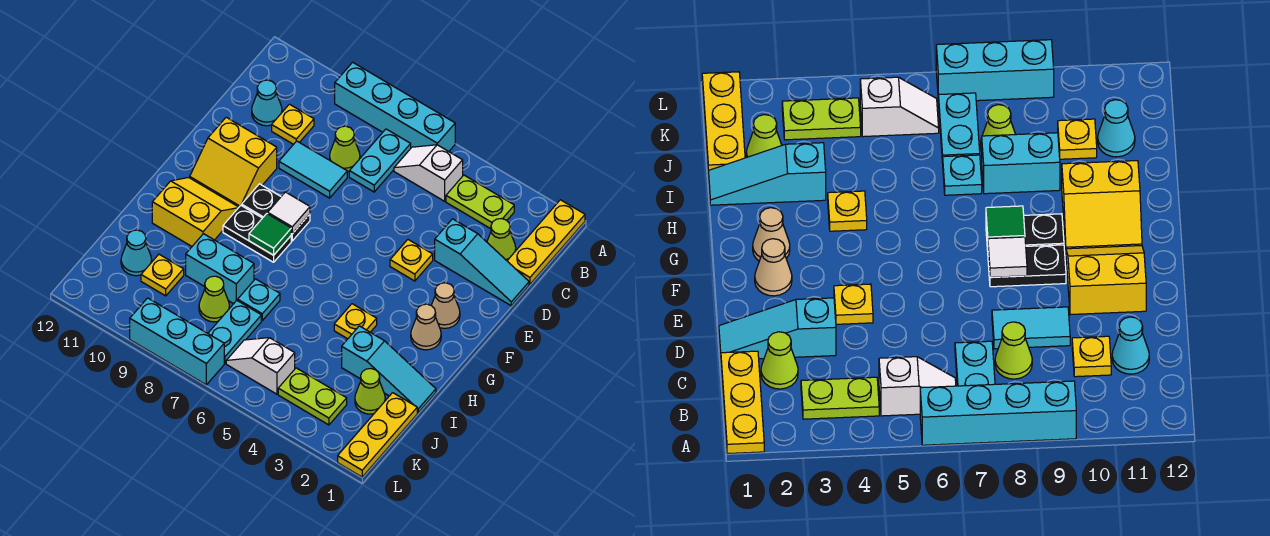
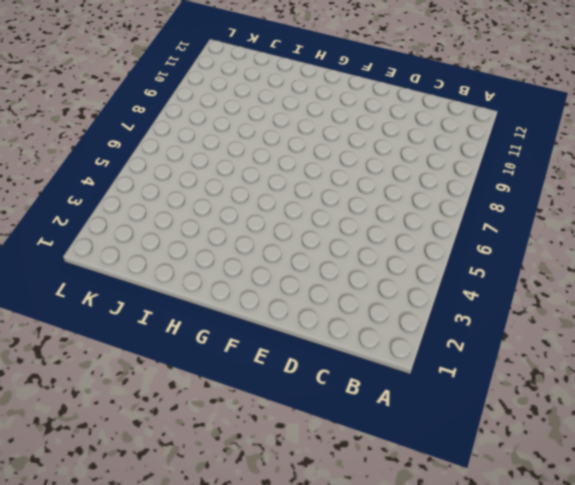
none -> yellow plate A1:C1 level 1
none -> cyan brick A6:A9 level 1
none -> lime plate B3:B4 level 1
none -> white slope B5:B6 level 1 top 5

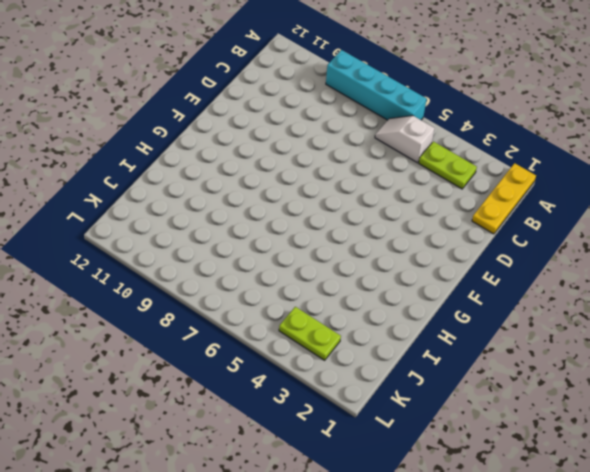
none -> cyan plate B7:C7 level 1
none -> lime cone C2 level 1
none -> lime cone C8 level 1
none -> yellow plate C10 level 1

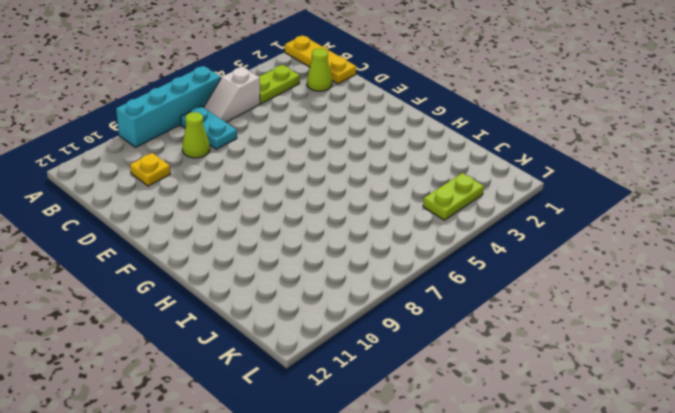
none -> cyan cone C11 level 1
none -> cyan slope D1:D3 level 1 top 3
none -> cyan tile D8:D9 level 1
none -> yellow plate E4 level 1

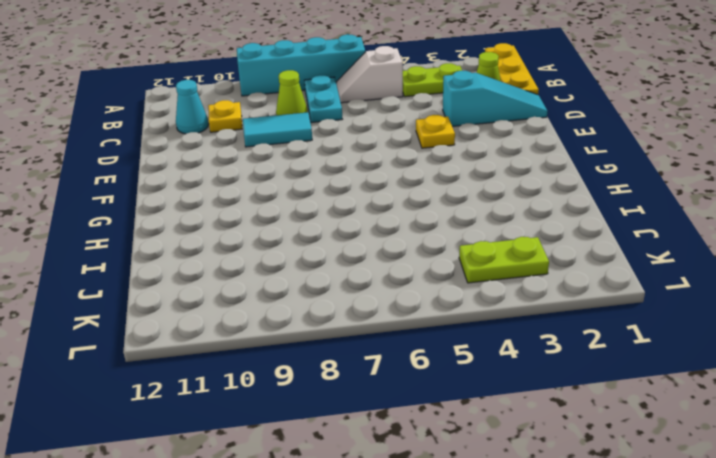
none -> yellow slope E10:F11 level 1 top E
none -> tan cone F2 level 1
none -> black plate F8:F9 level 1
none -> tan cone G2 level 1

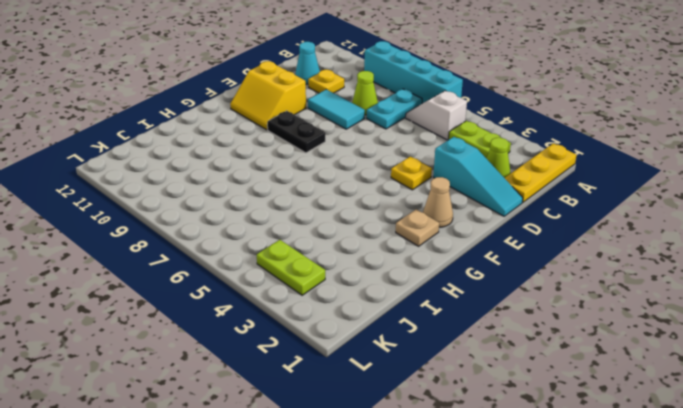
tan plate G2 level 1 -> tan cone G2 level 1
none -> black plate G8:G9 level 1
none -> yellow slope G10:H11 level 1 top H
none -> yellow plate H4 level 1
none -> cyan slope I1:I3 level 1 top 3

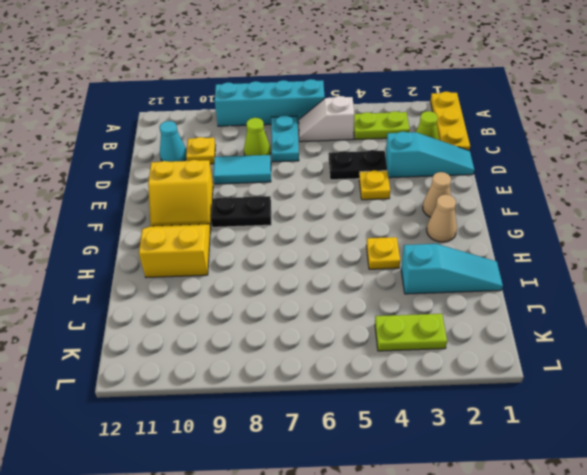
black plate D4:D5 level 1 -> black plate G8:G9 level 1
none -> cyan plate I7 level 1
none -> cyan brick I8:I9 level 1
none -> yellow plate J1:L1 level 1
none -> lime cone J2 level 1

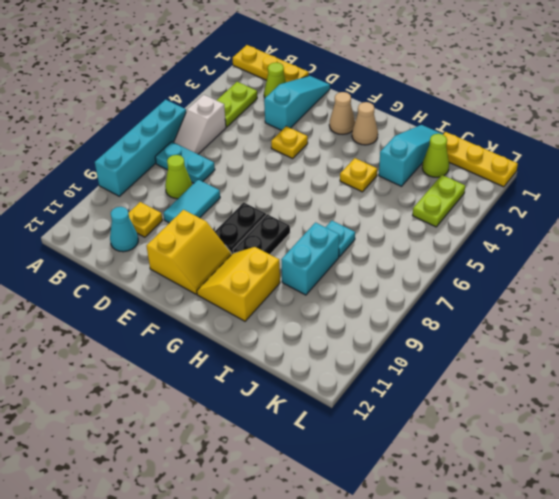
none -> cyan plate J7:K7 level 1
none -> lime cone J8 level 1
none -> yellow plate J10 level 1
none -> cyan cone J11 level 1

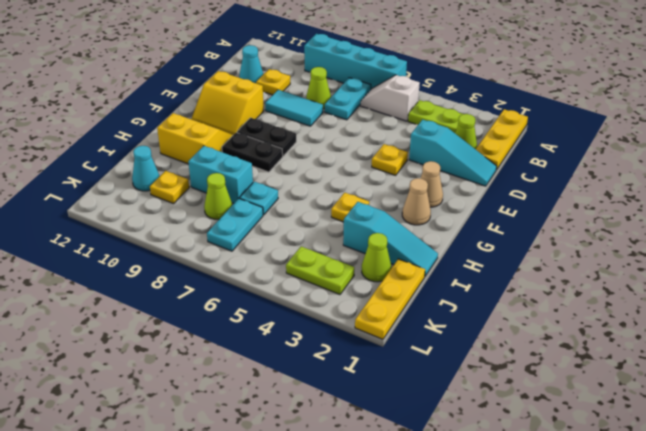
none -> white slope K5:K6 level 1 top 5
none -> cyan brick L7:L9 level 1
none -> white tile F8 level 2
none -> green tile G8 level 2

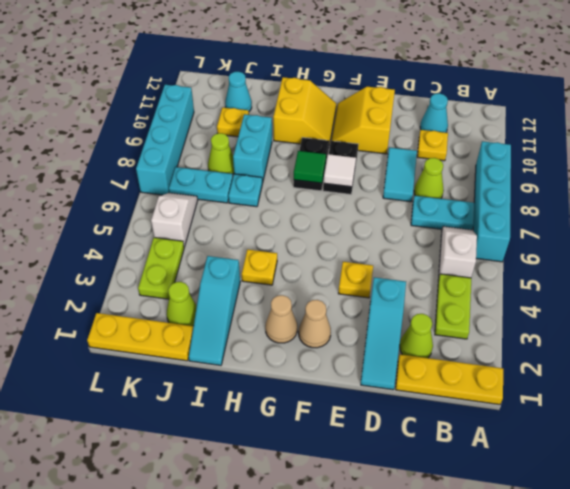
cyan brick L7:L10 level 1 -> cyan brick L7:L9 level 1

